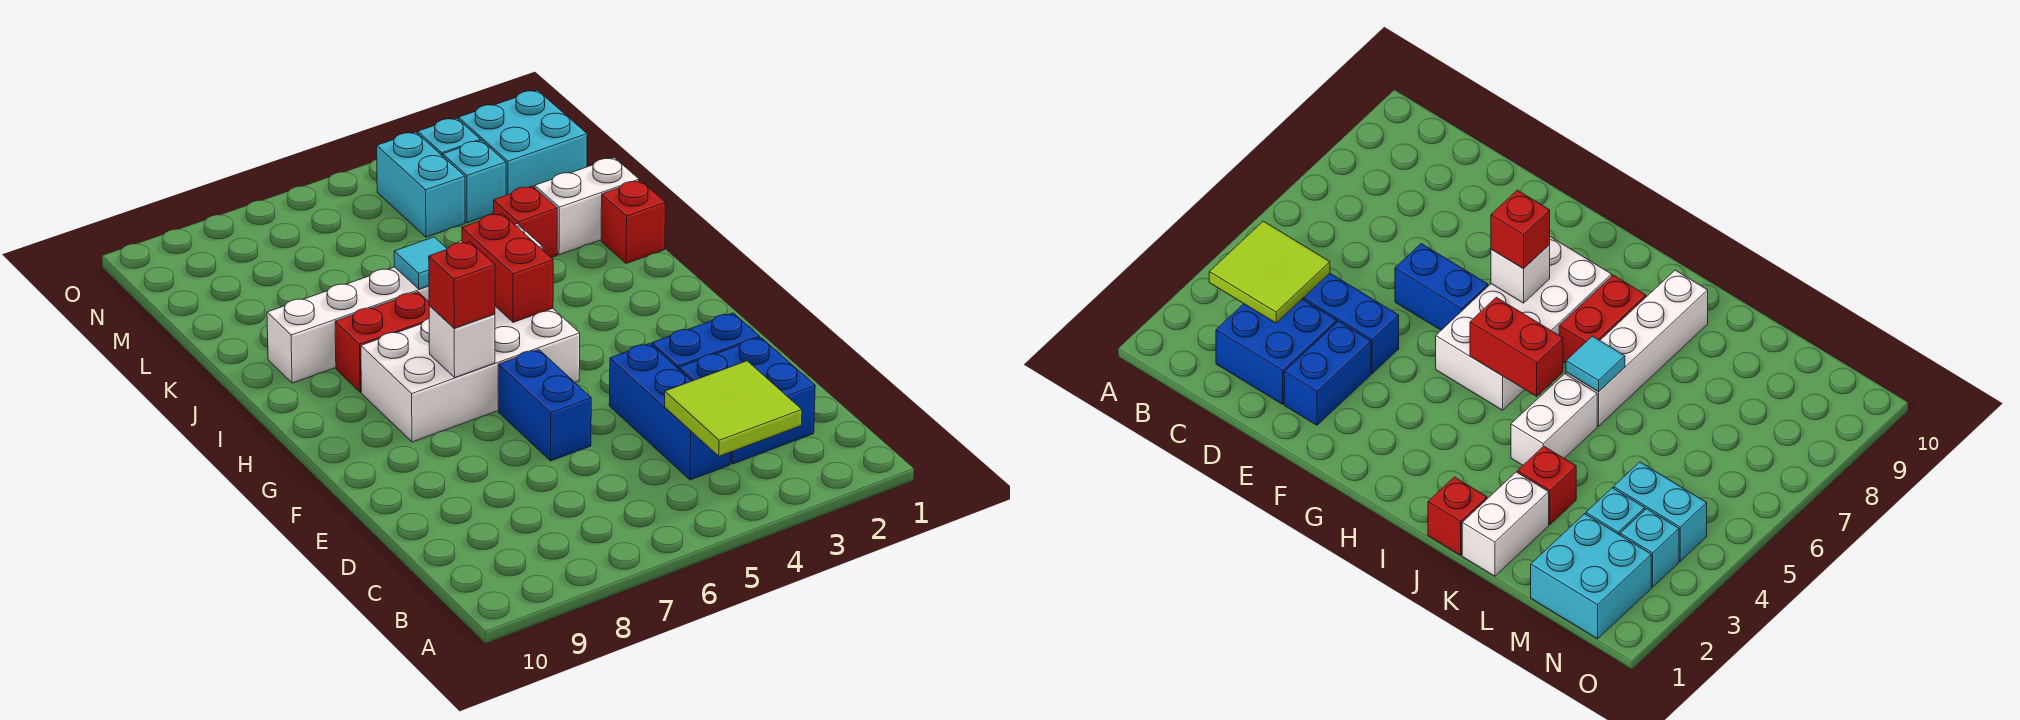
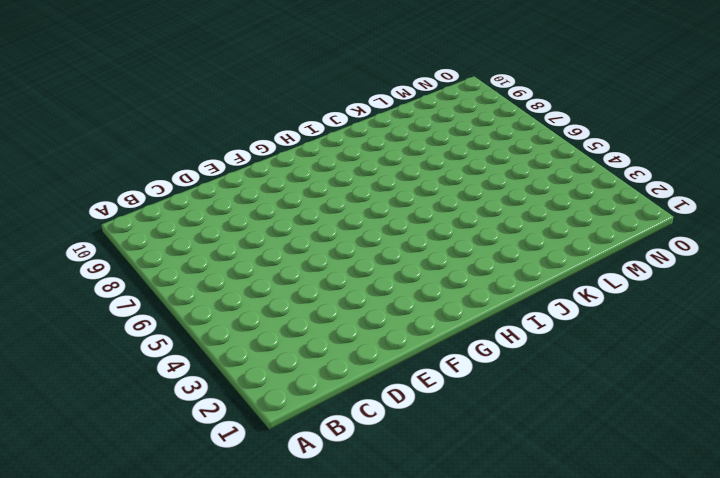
none -> blue brick C2:D3 level 1
none -> blue brick C4:E4 level 1
none -> blue brick E2:E3 level 1

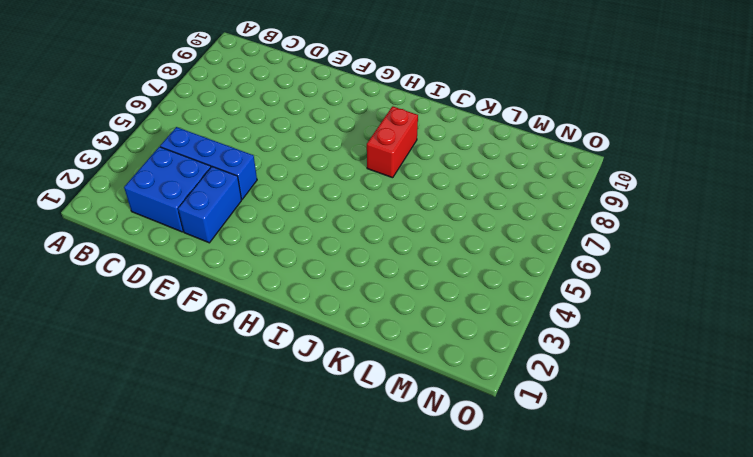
none -> blue brick E6:F6 level 1
none -> white brick G5:H8 level 1
none -> red brick J1 level 1

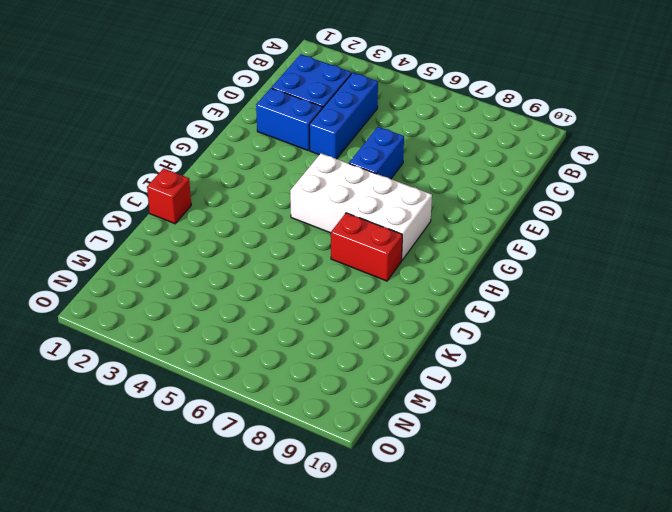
none -> white brick J4:J5 level 1
none -> white brick J6:J9 level 1
none -> white brick K1:K2 level 1

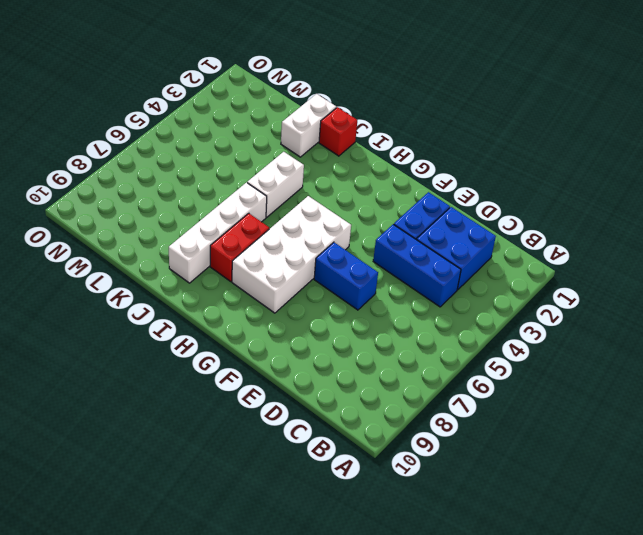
none -> red brick K3 level 1
none -> cyan brick M1:N2 level 1
none -> cyan brick M3 level 1

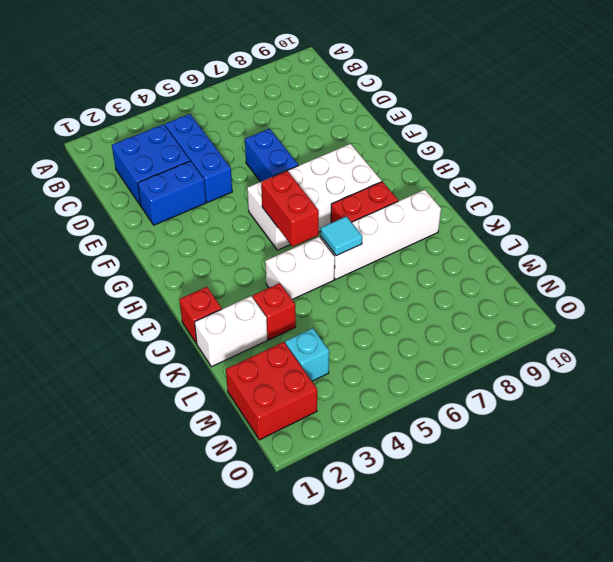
red brick M1:N2 level 1 -> cyan brick M1:N2 level 1
none -> cyan brick M4:N4 level 1
none -> cyan brick N3 level 1
none -> lime tile B3:C4 level 2

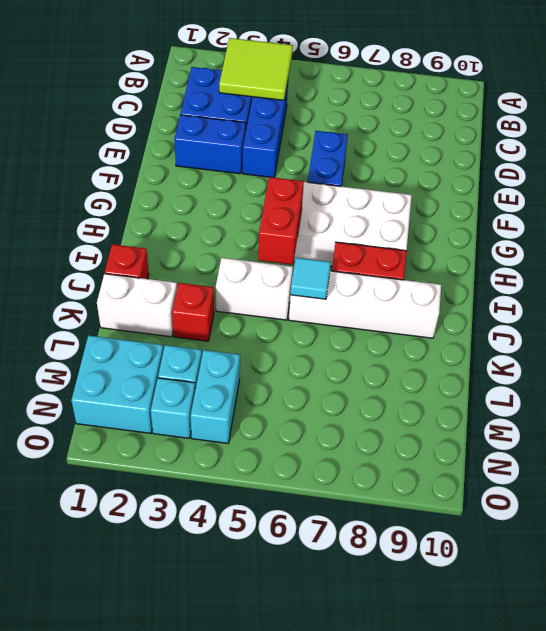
none -> white brick G7 level 2
none -> red brick G7 level 3

